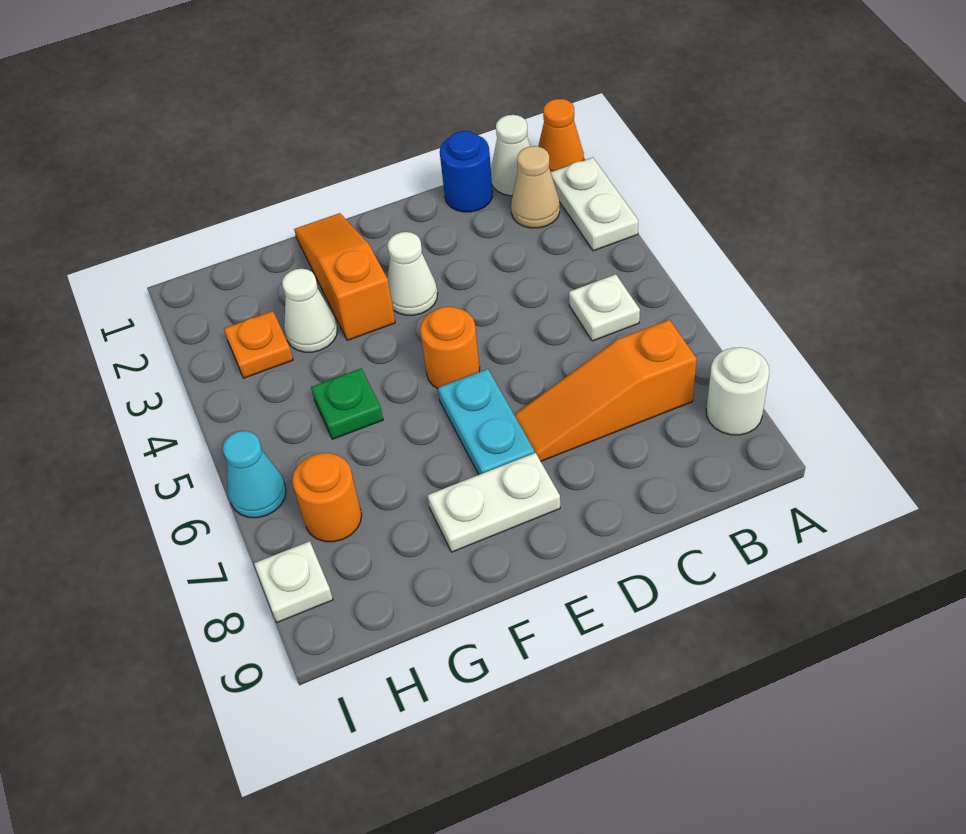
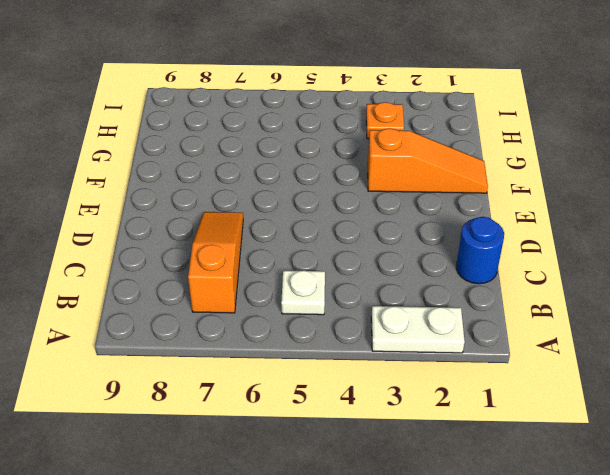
none -> orange cone A1 level 1
none -> white round brick A8 level 1
none -> white cone B1 level 1

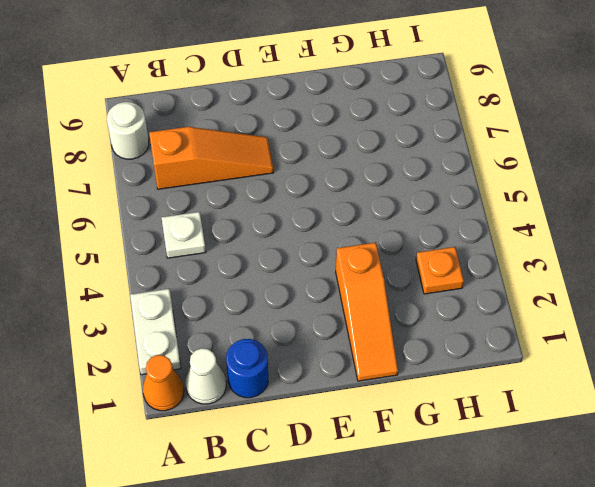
none -> tan cone B2 level 1
none -> white cone E3 level 1
none -> orange round brick E5 level 1

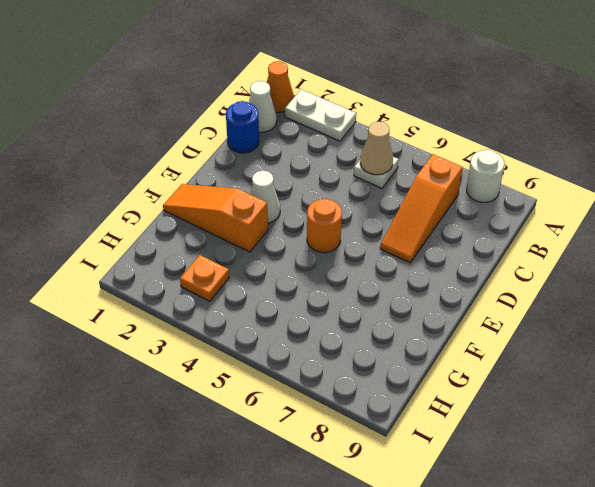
tan cone B5 level 2 -> tan cone B2 level 1
none -> cyan plate E6:E7 level 1
none -> white plate E8:F8 level 1
none -> white cone G3 level 1

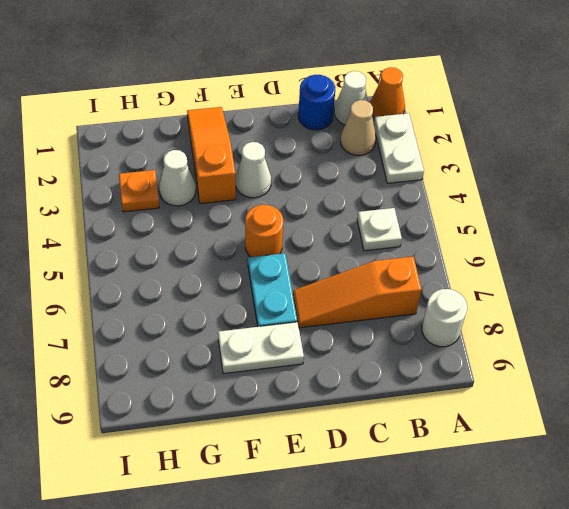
none -> green plate G5 level 1
none -> orange round brick H7 level 1
none -> cyan cone I6 level 1

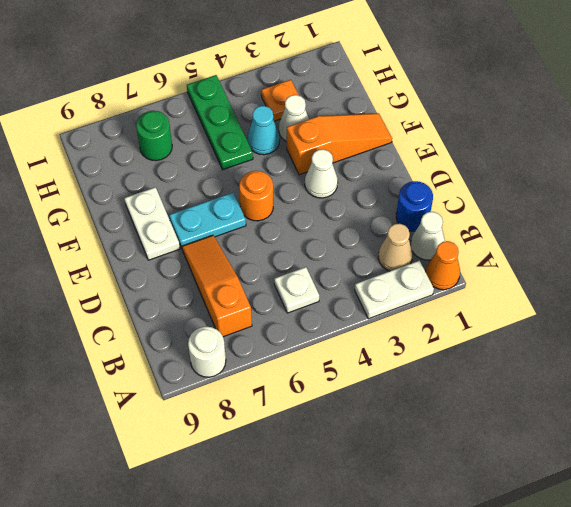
cyan cone G4 level 1 -> cyan cone I6 level 1
green plate G5:I5 level 1 -> green plate G5 level 1
green round brick H7 level 1 -> orange round brick H7 level 1
none -> white plate I8 level 1

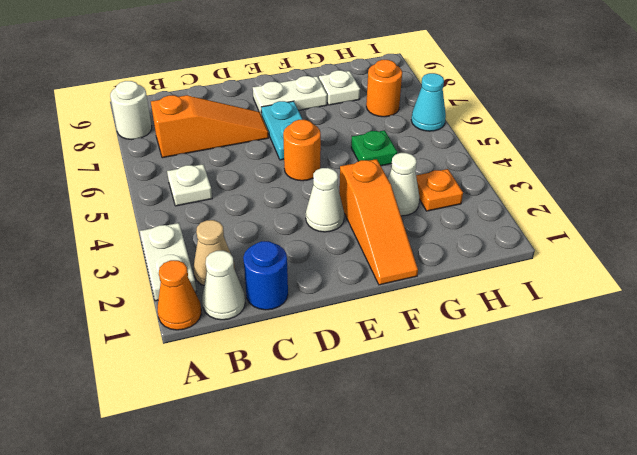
white plate G8 level 1 -> white plate I8 level 1

